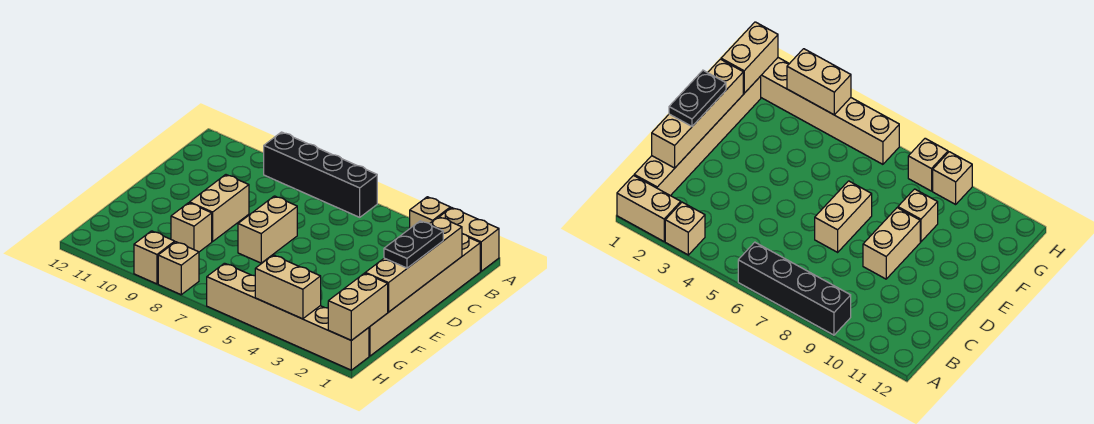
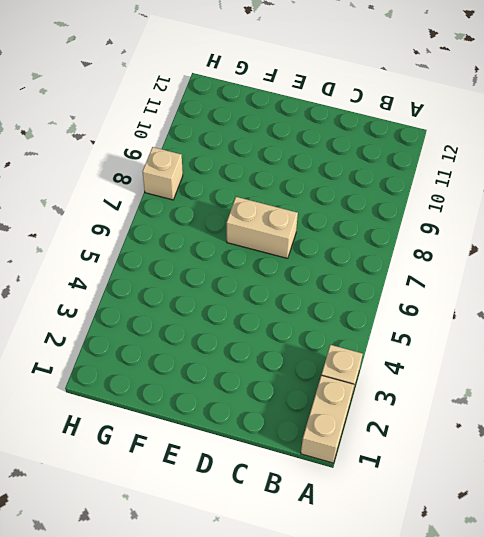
none -> black brick A6:A9 level 1
none -> tan brick B1:G1 level 1
none -> tan brick D9:E9 level 1

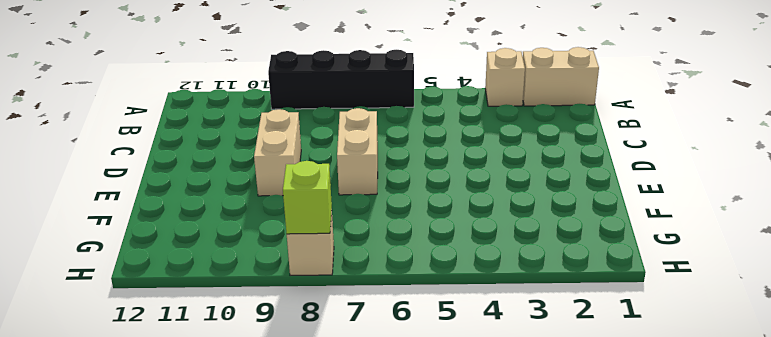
lime brick H8 level 2 -> none
none -> tan brick B1:G1 level 1
none -> tan brick F9 level 1
none -> tan brick H1:H6 level 1

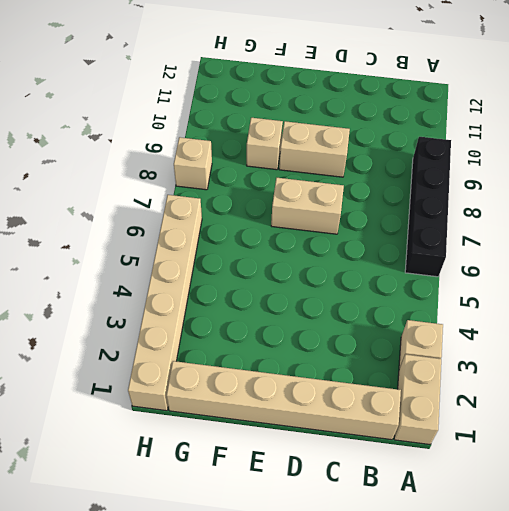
none -> tan brick H9 level 1
none -> tan brick C1:F1 level 2
none -> tan brick G1:H1 level 2

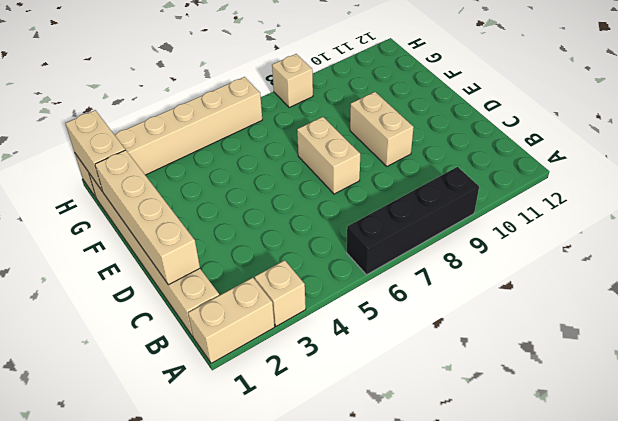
none -> tan brick F9 level 1
none -> tan brick H9 level 1
none -> tan brick H3:H4 level 2

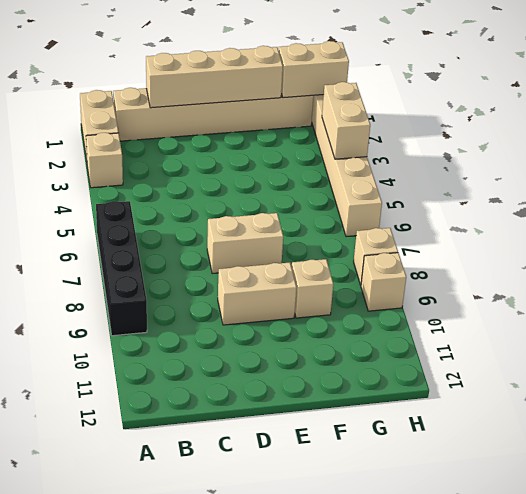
none -> black plate D1:E1 level 3

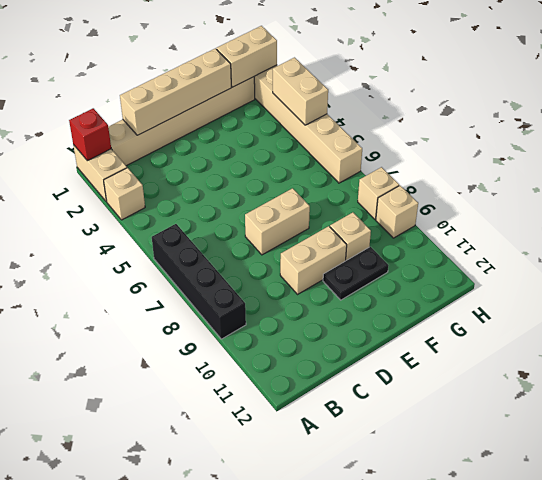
red brick A1 level 2 -> none
black plate E10:F10 level 1 -> black plate D1:E1 level 3

